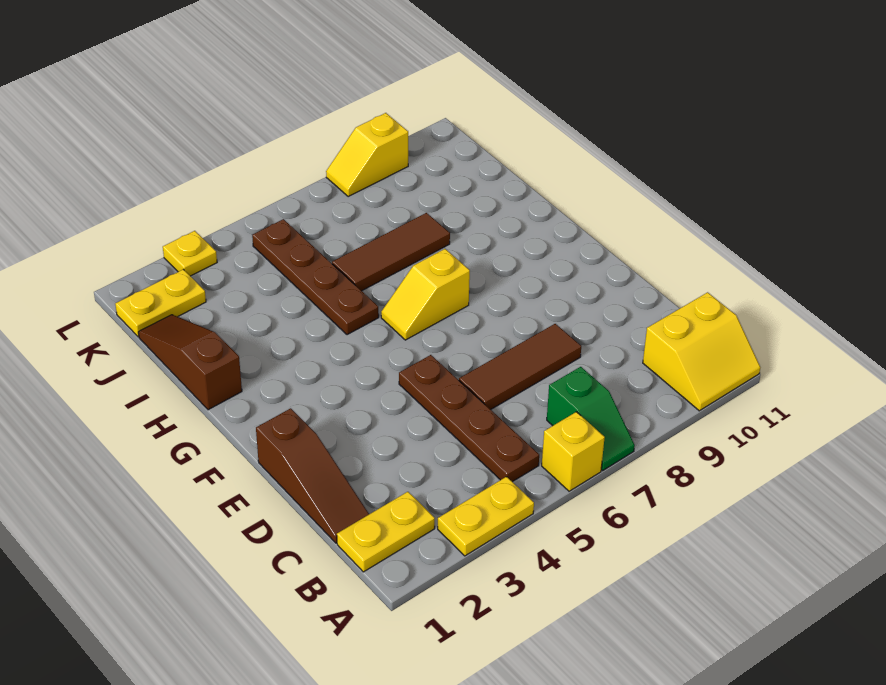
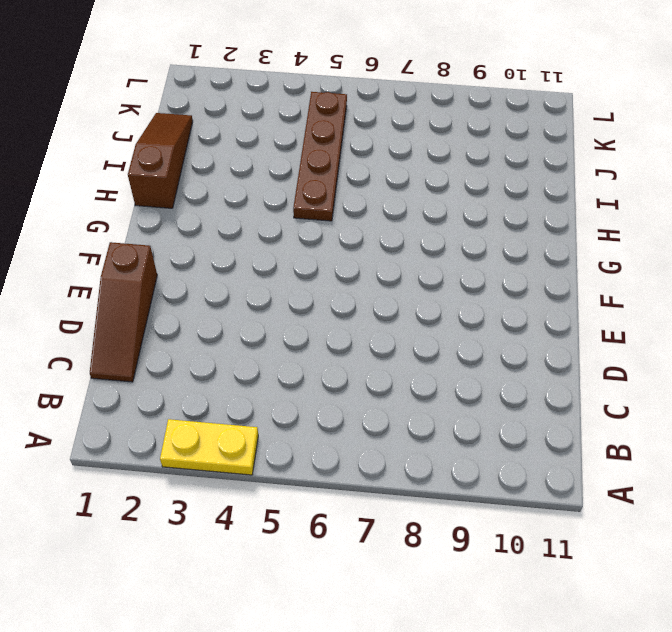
none -> yellow brick A6 level 1
none -> green slope A7:B7 level 1 top B
none -> yellow slope A10:B11 level 1 top B

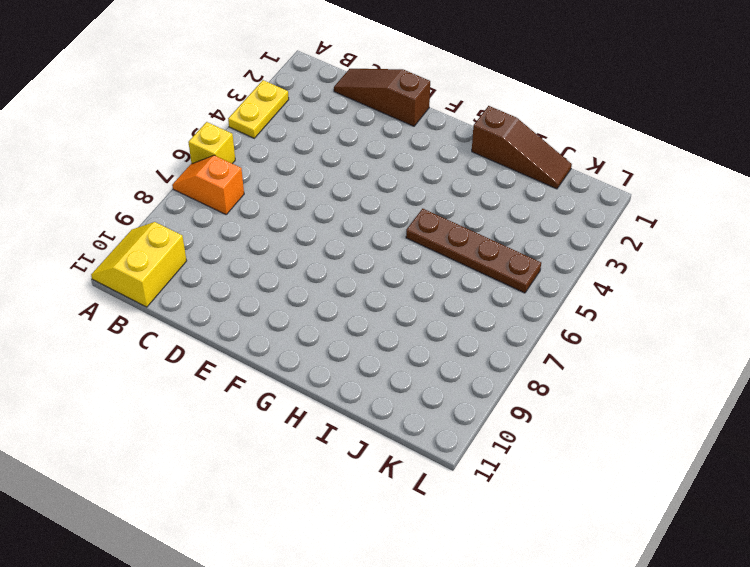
orange slope A7:B7 level 1 top B -> green slope A7:B7 level 1 top B
none -> yellow plate B1:B2 level 1
none -> brown plate B5:E5 level 1
none -> brown tile D6:D8 level 1

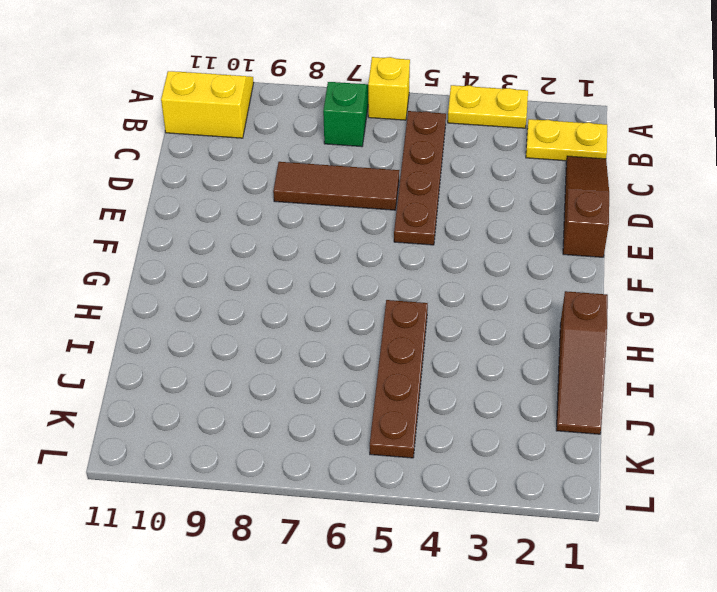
none -> yellow slope G6:G7 level 1 top 7
none -> brown tile I6:I8 level 1
none -> yellow plate K1:K2 level 1

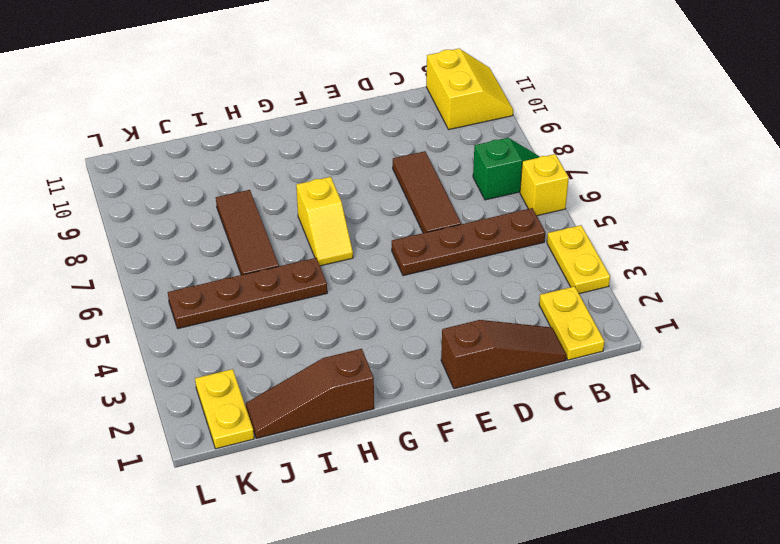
none -> yellow plate L3 level 1
none -> yellow slope L8:L9 level 1 top 9

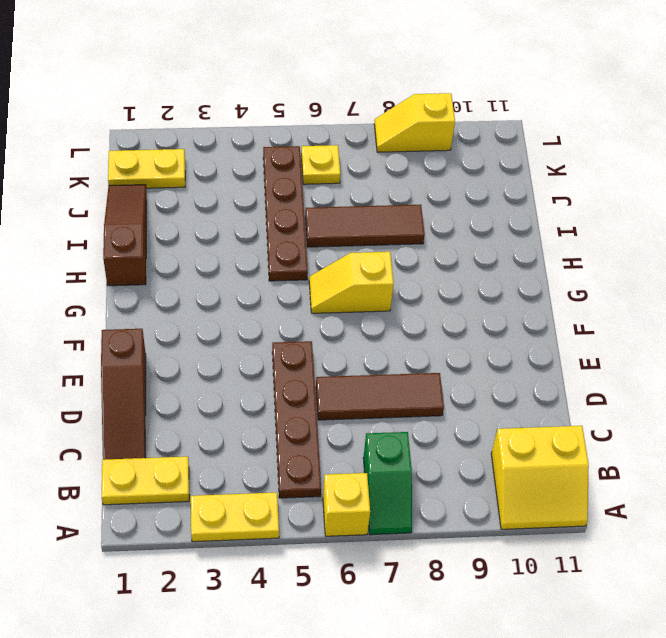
yellow plate K6 level 1 -> yellow plate L3 level 1

